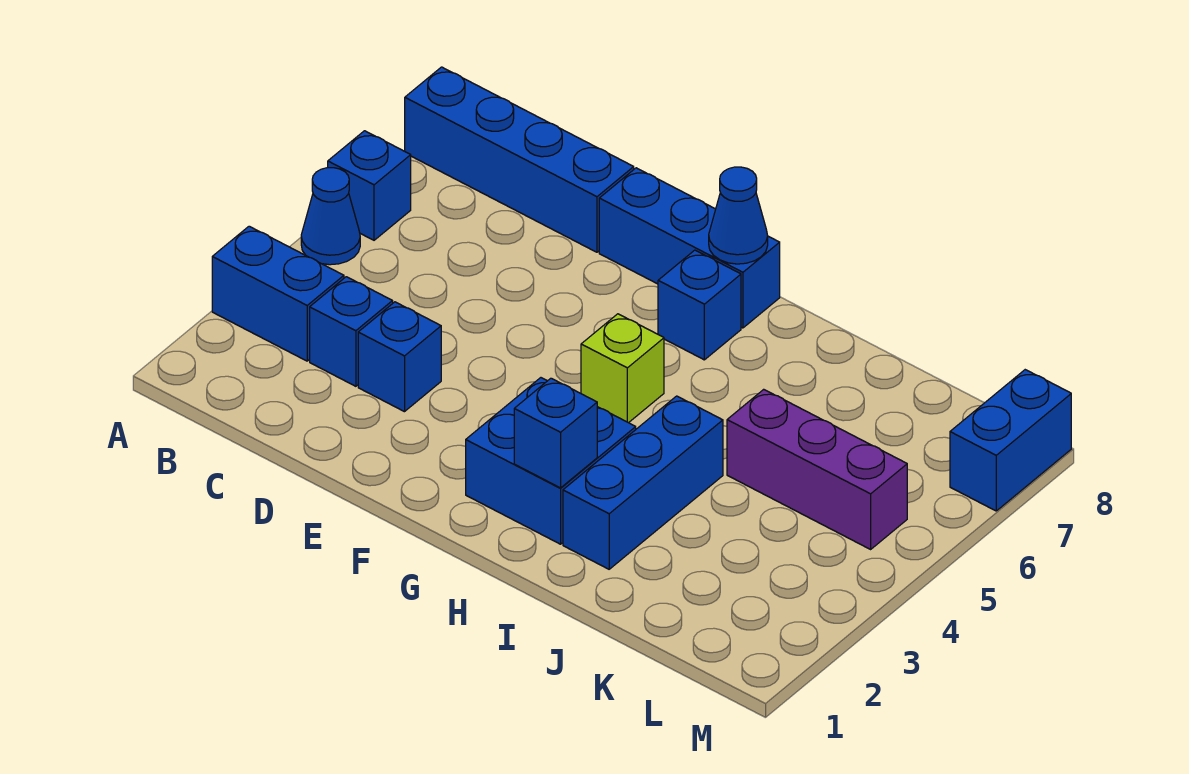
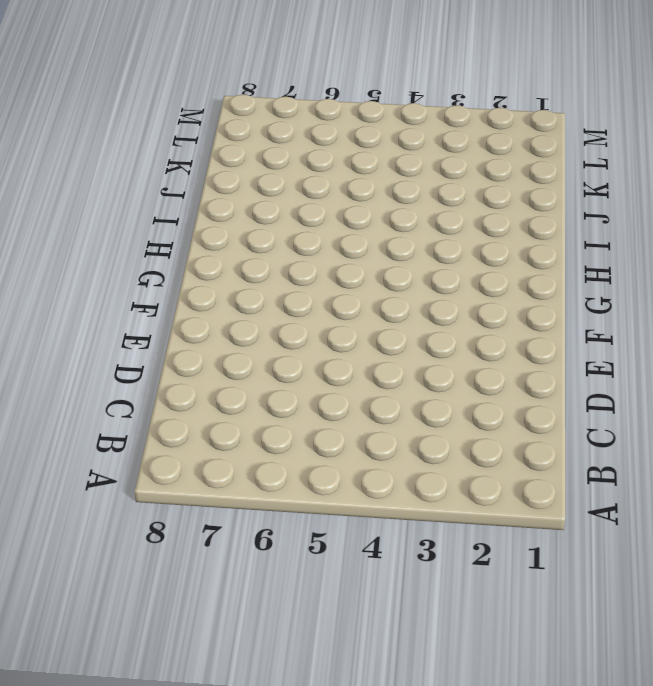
none -> blue brick A3:B3 level 1
none -> blue cone A5 level 1
none -> blue brick A6 level 1

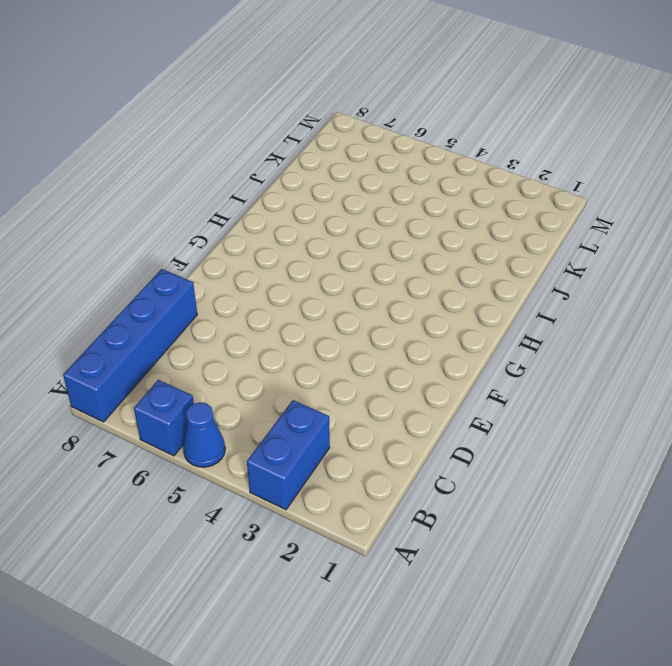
none -> blue brick C3 level 1
none -> blue brick D3 level 1
none -> blue brick E8:G8 level 1

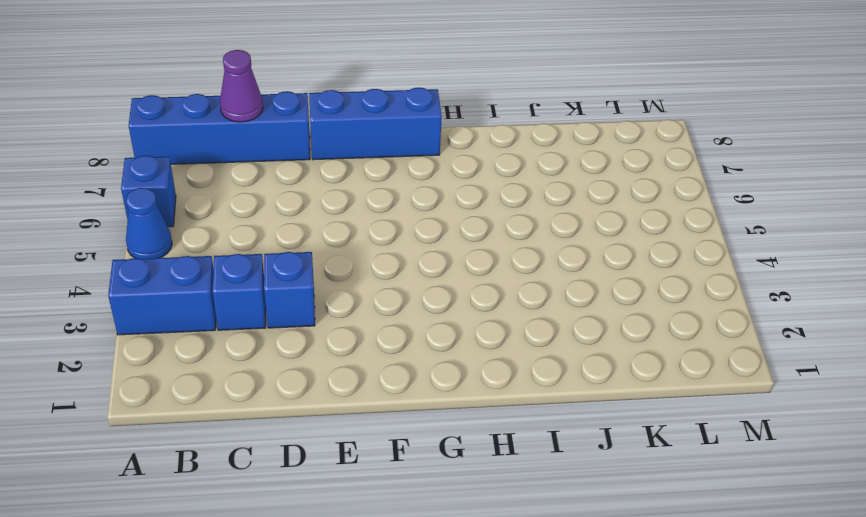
purple cone C8 level 2 -> none
none -> blue brick G2:H3 level 1
none -> lime brick G5 level 1
none -> blue brick G7 level 1

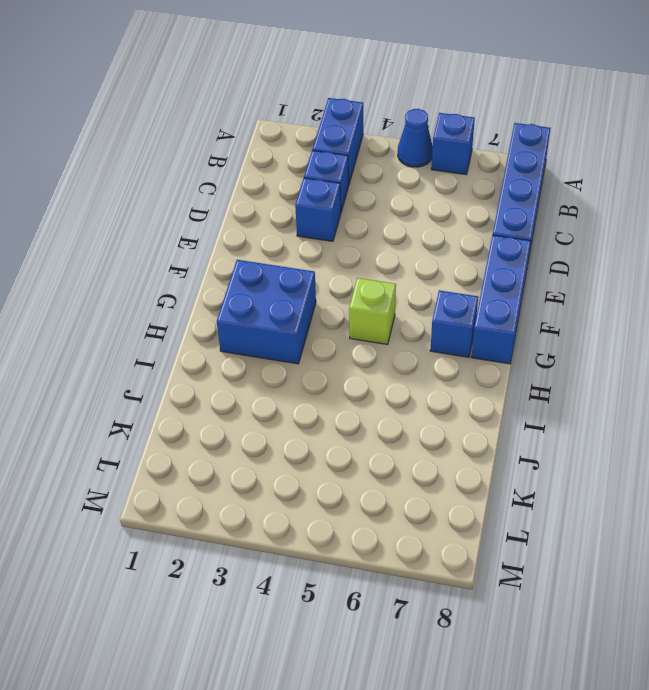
none -> blue brick I2:I4 level 1
none -> purple brick J5:L5 level 1
none -> blue brick M7:M8 level 1

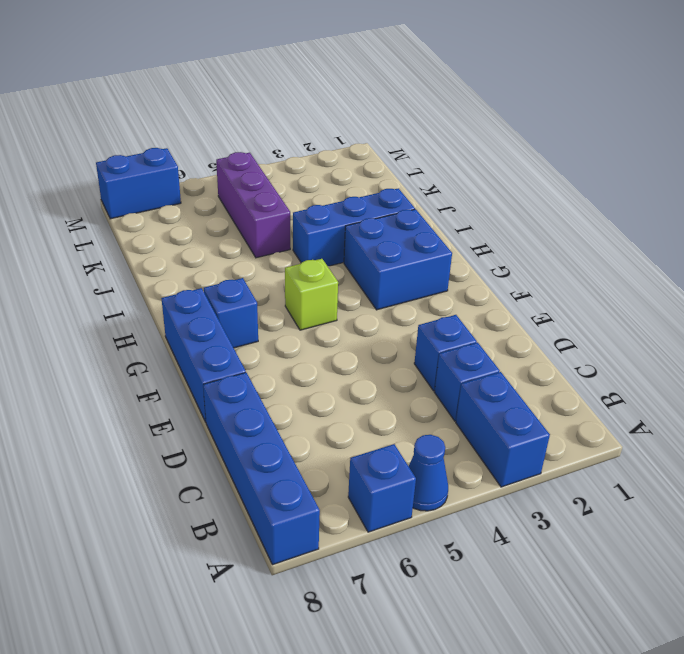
none -> blue cone G8 level 2
none -> blue brick H2 level 2

